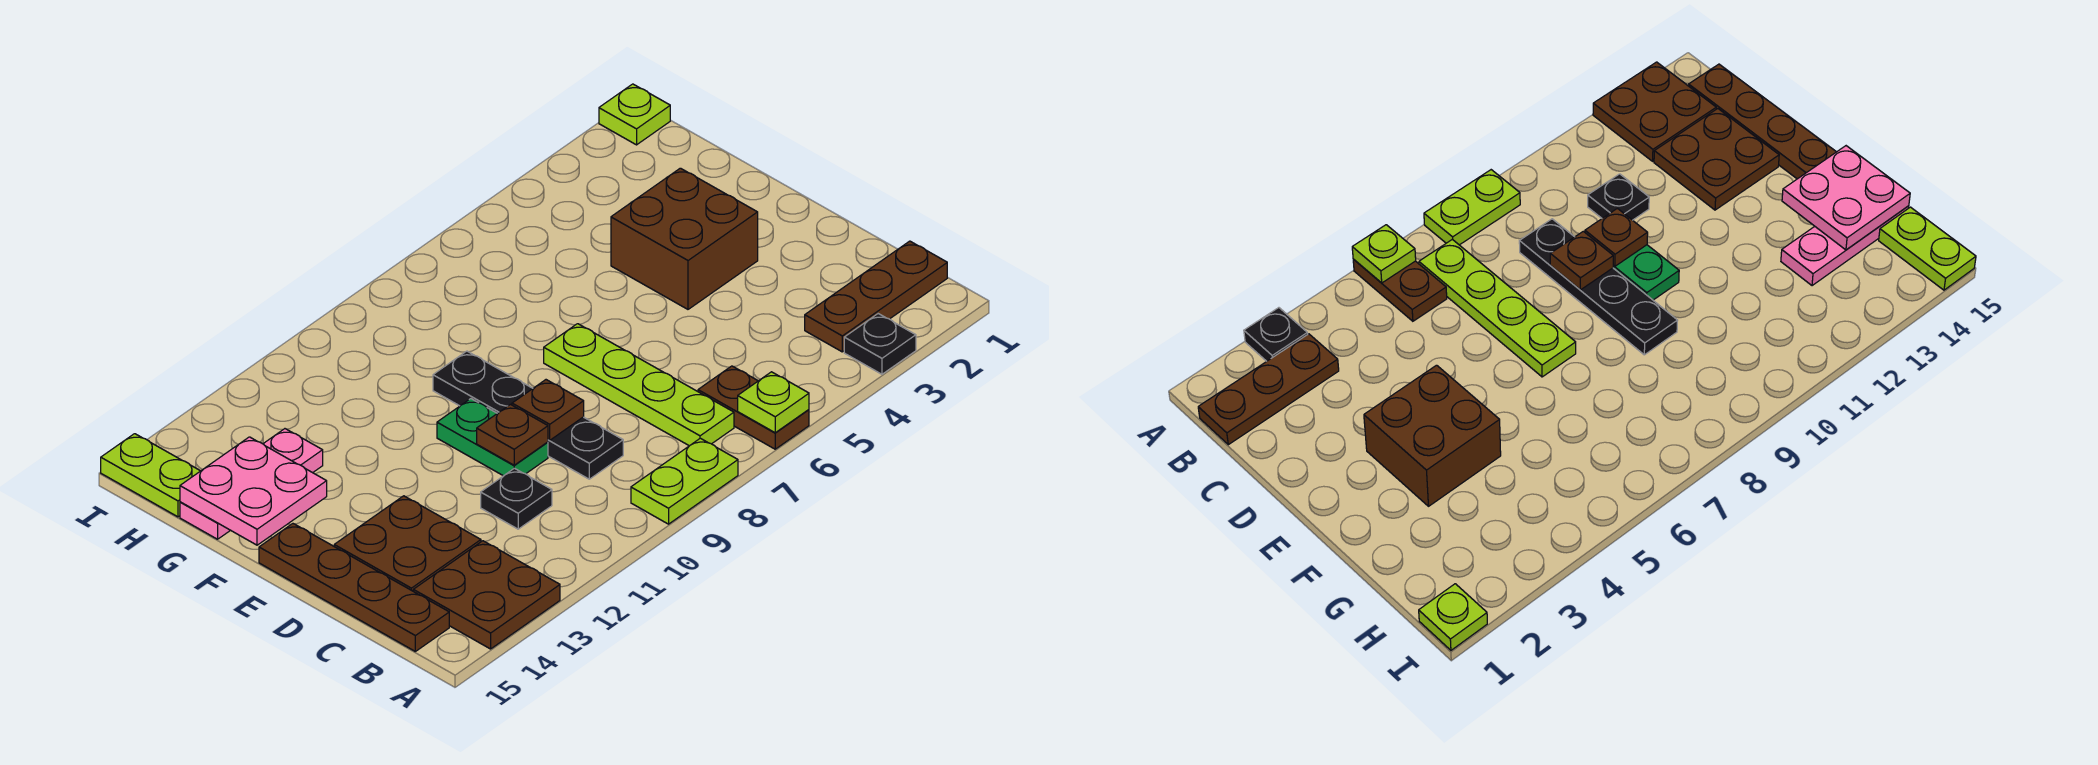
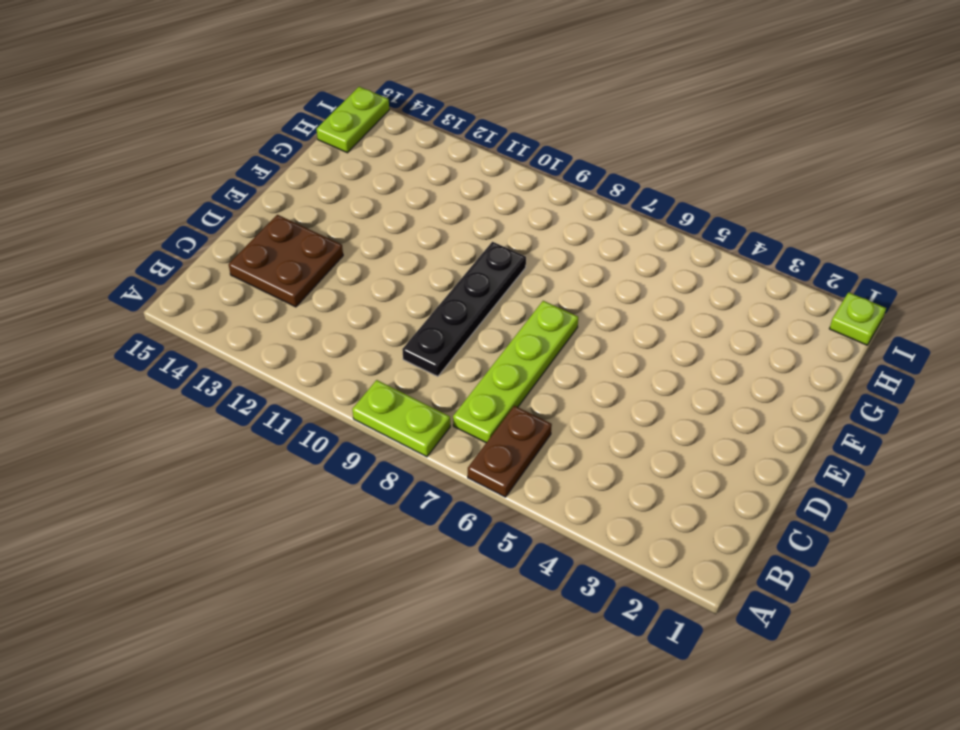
none -> black plate A3 level 1
none -> brown plate A13:B14 level 1
none -> brown plate B1:B3 level 1

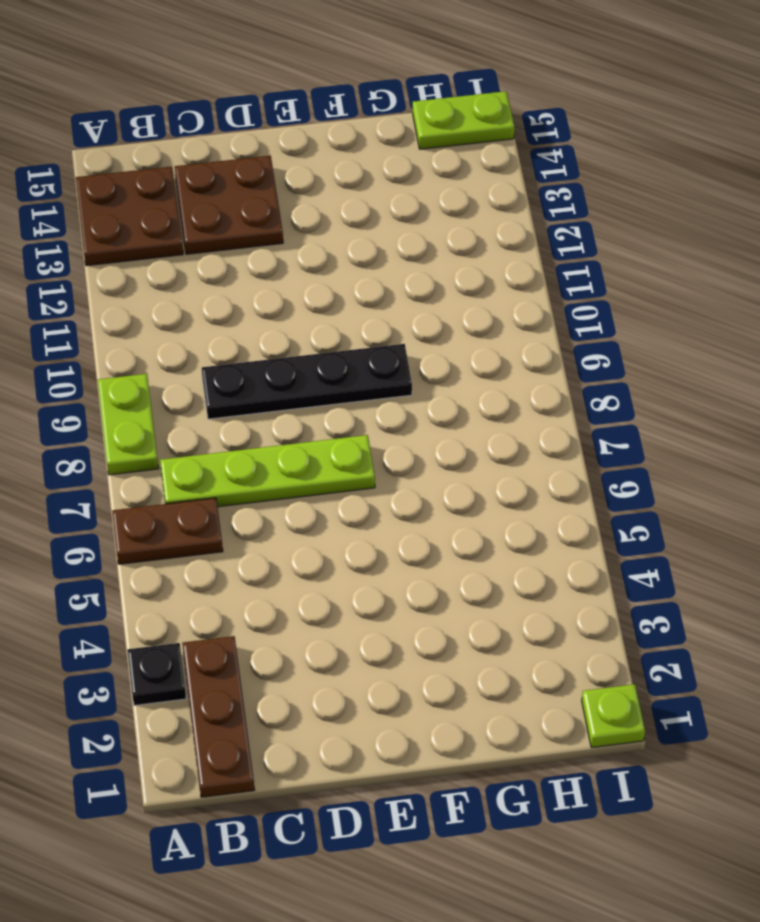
none -> brown plate B15:E15 level 1
none -> black plate C11 level 1
none -> green plate D10:E10 level 1

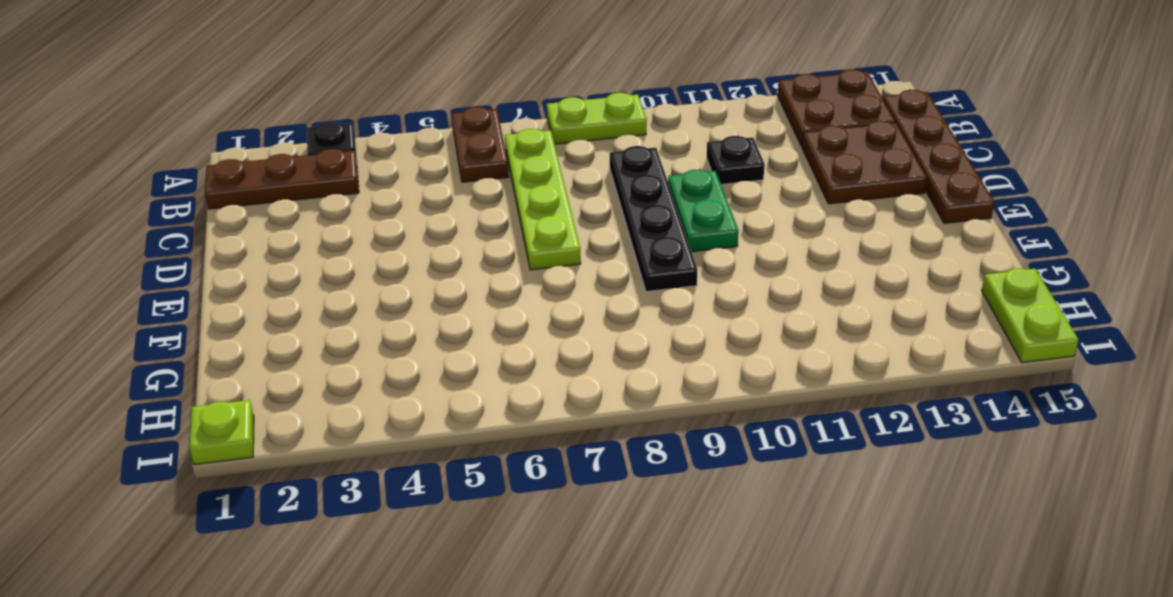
none -> brown brick E3:F4 level 1
none -> pink plate G13:G15 level 1
none -> lime plate A6 level 2

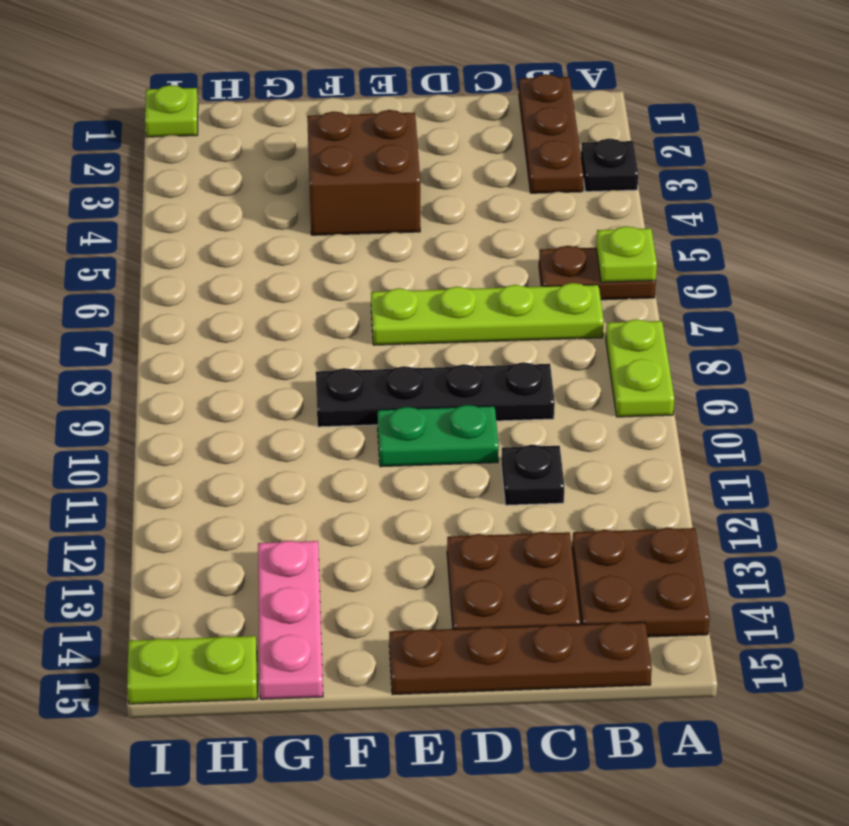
none -> brown plate D9 level 2
none -> brown plate D10 level 2
none -> pink plate F14:G15 level 2

